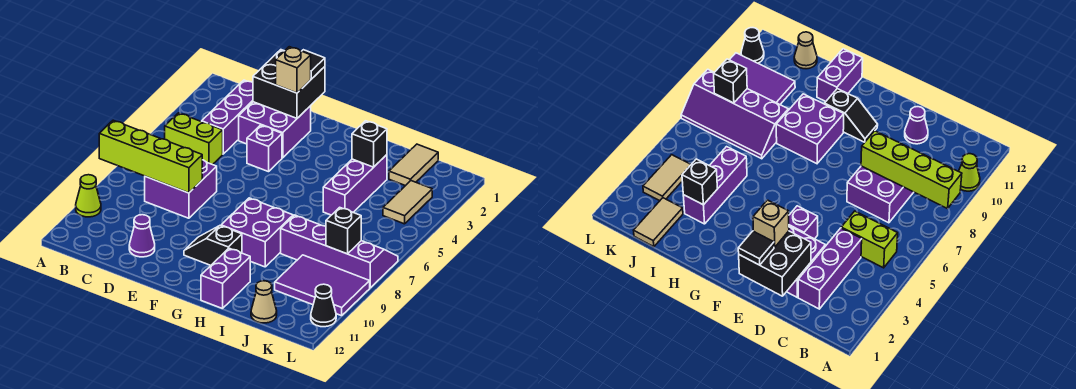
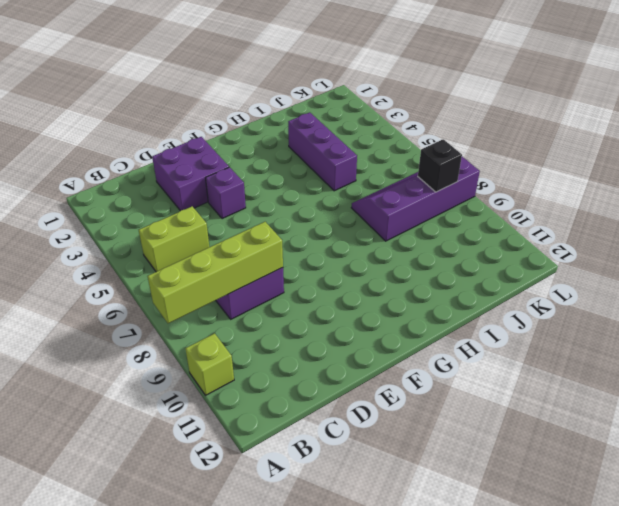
lime brick A10 level 1 -> lime cone A10 level 1
none -> purple brick C2:C4 level 1
none -> purple cone D11 level 1
none -> black slope F10:G10 level 1 top G

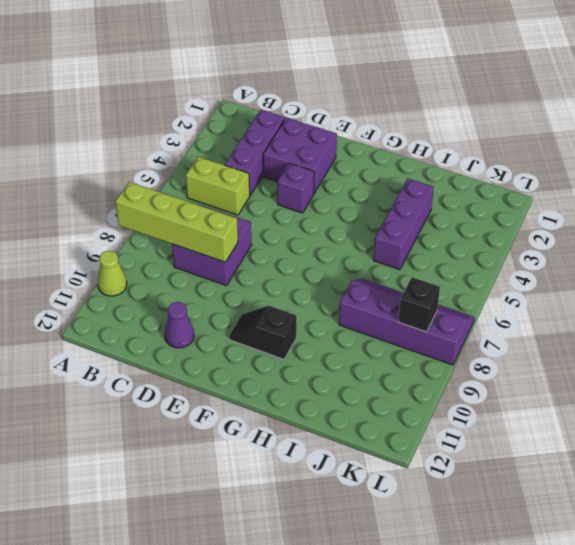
none -> purple brick G8:H9 level 1
none -> purple brick H11:H12 level 1
none -> tan tile J1:J2 level 1

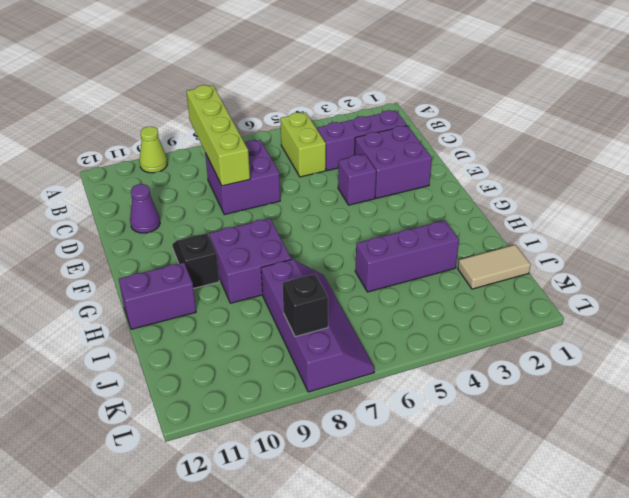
none -> purple tile J9:L10 level 1
none -> tan cone J12 level 1
none -> tan tile K3:K4 level 1

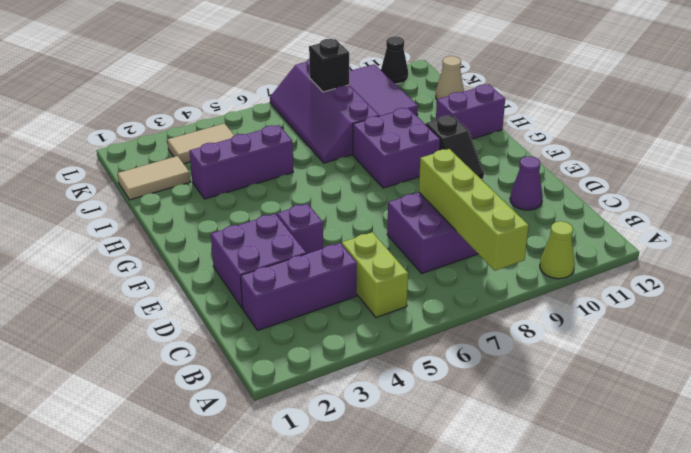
none -> black brick D1:E2 level 2
none -> black brick I3 level 2
none -> black tile E1 level 3

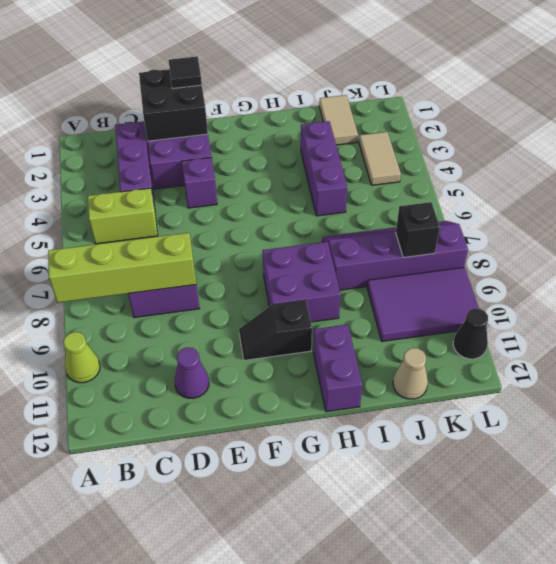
none -> black brick I3 level 2
none -> tan brick E2 level 3

